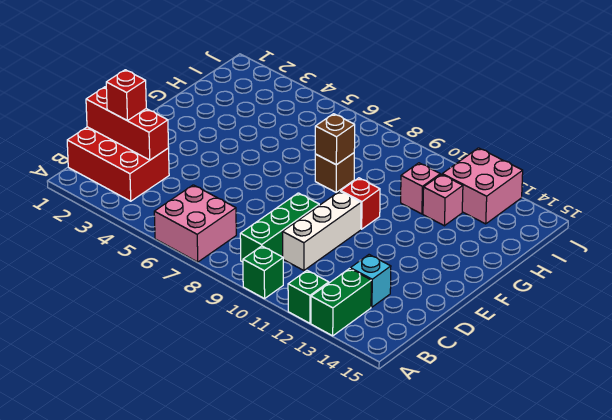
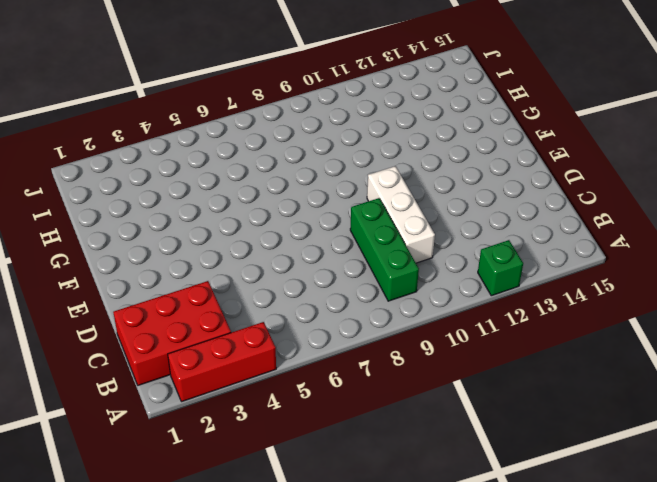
red brick A2:A4 level 1 -> red brick C1:C3 level 2
none -> pink brick A6:B7 level 1
none -> green brick A10 level 1
none -> green brick A13:B13 level 1

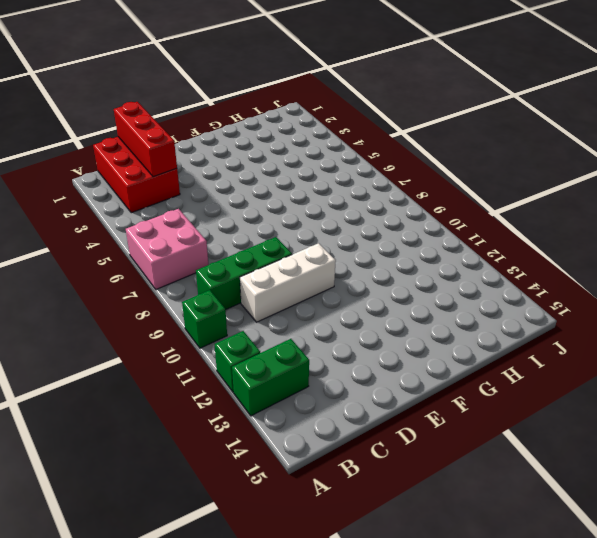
none -> cyan brick C13 level 1
none -> red brick F10 level 1
none -> brown brick G8 level 1

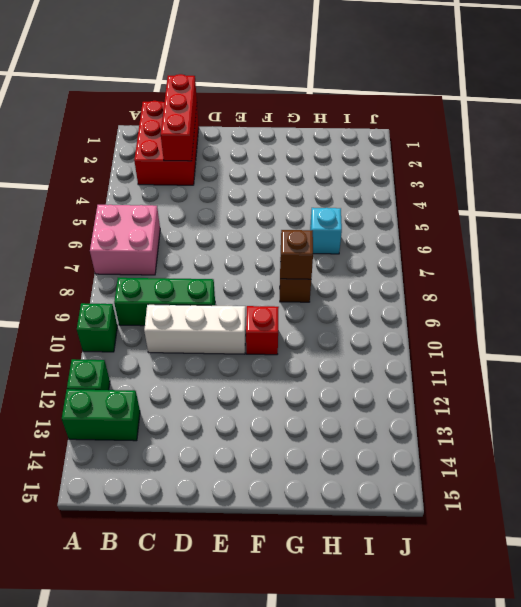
cyan brick H6 level 1 -> cyan brick C13 level 1
none -> pink brick H11 level 1
none -> pink brick H12 level 1
none -> pink brick I12:J13 level 1

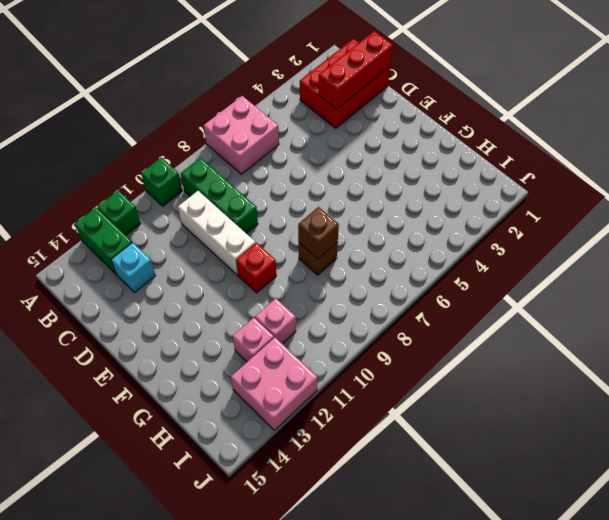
none -> red brick C2 level 3

